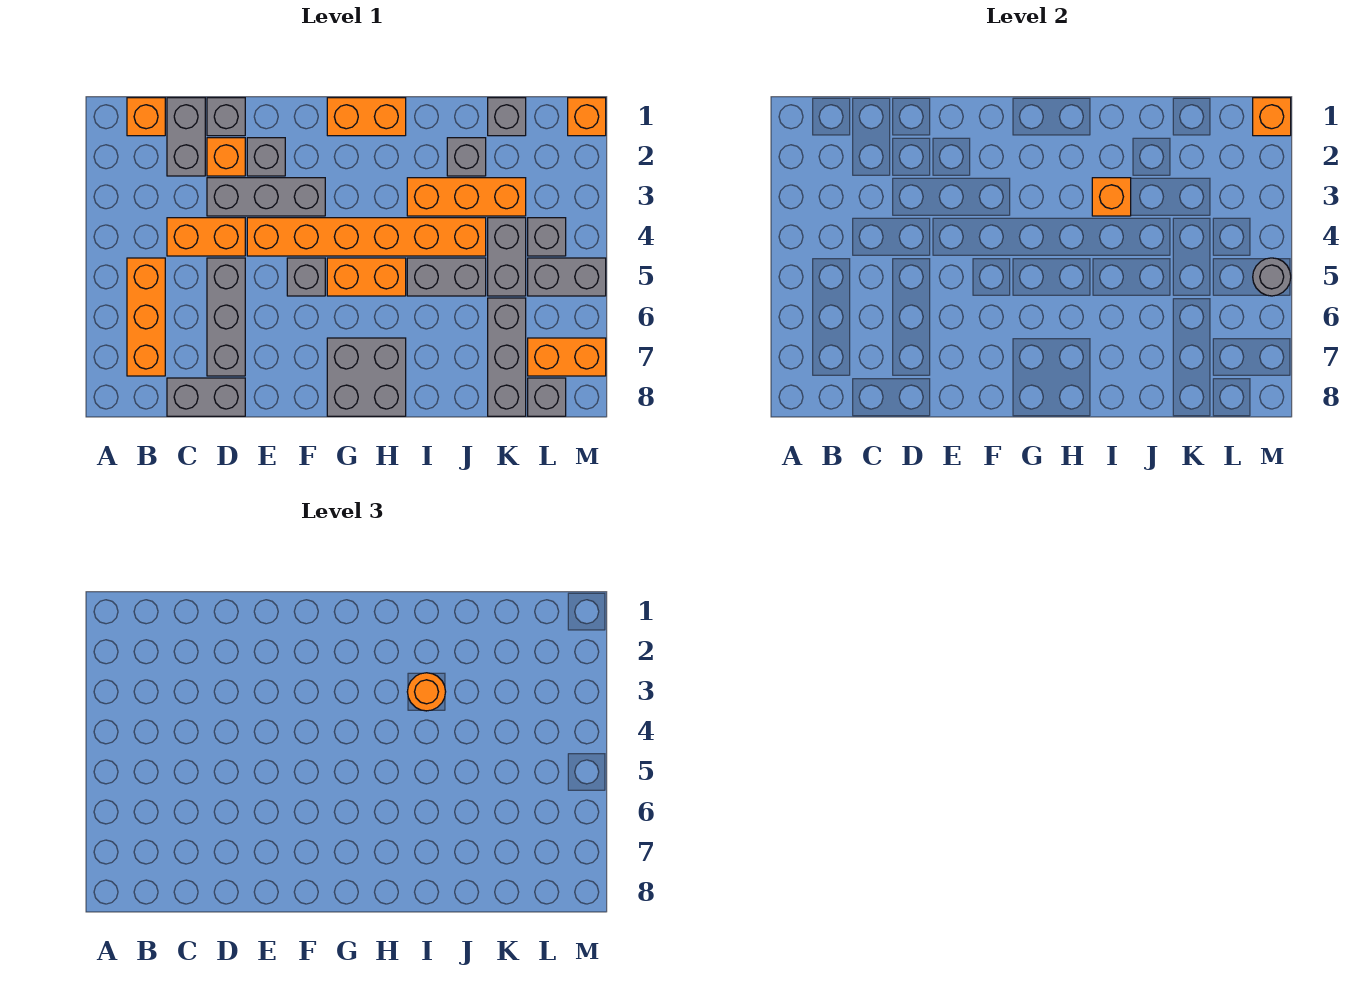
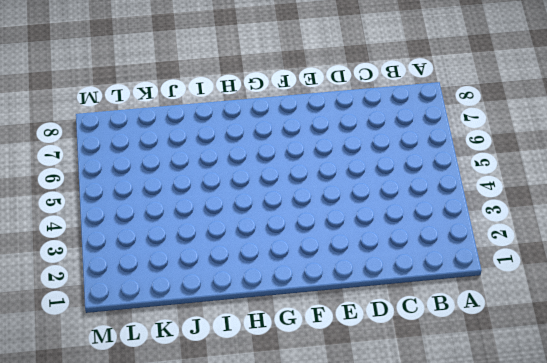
none -> orange brick B1 level 1
none -> orange brick B5:B7 level 1
none -> grey brick C1:C2 level 1
none -> orange brick C4:D4 level 1

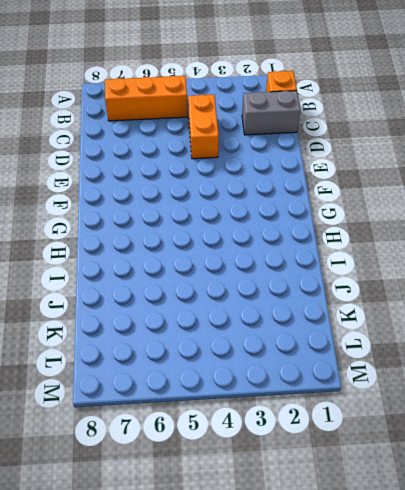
none -> grey brick C8:D8 level 1
none -> grey brick D1 level 1
none -> orange brick D2 level 1
none -> grey brick D3:F3 level 1

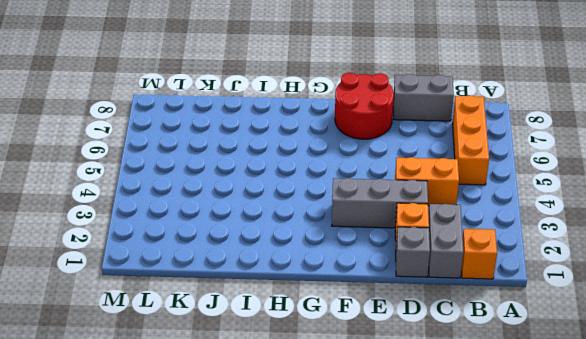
red round brick E7:F8 level 1 -> none
none -> grey brick D5:D7 level 1
none -> grey brick E2 level 1
none -> orange brick E4:J4 level 1
none -> grey brick F5 level 1

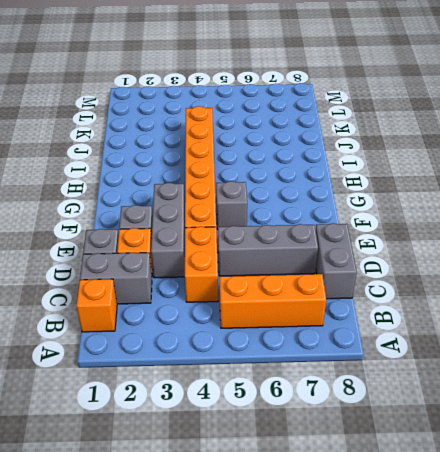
none -> orange brick G1:H1 level 1
none -> orange brick G5:H5 level 1
none -> grey brick G7:H8 level 1
none -> orange brick I3:K3 level 1

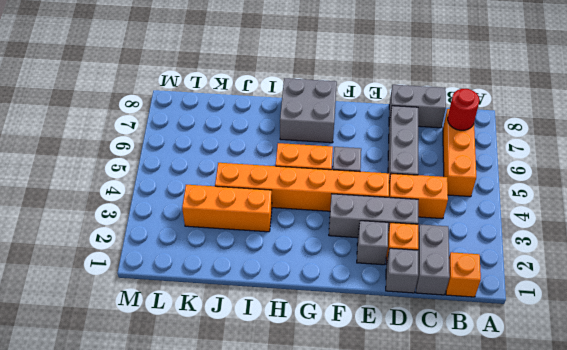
red round brick B7 level 2 -> none
none -> orange brick G1:H1 level 1
none -> grey brick I5:J5 level 1
none -> grey brick J2 level 1
none -> grey brick K1 level 1

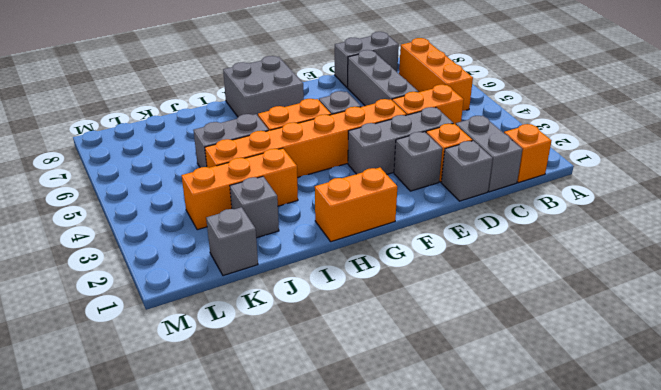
none -> grey brick K4:K5 level 1
none -> grey brick K6:K8 level 1
none -> grey brick L4 level 1
none -> grey brick L5:M5 level 1

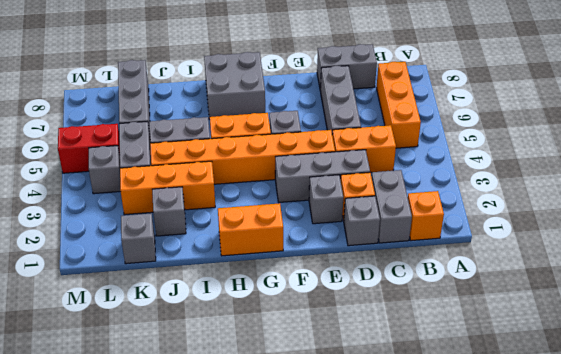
red brick L5:M5 level 1 -> grey brick L5:M5 level 1
none -> orange brick L7:M7 level 1
none -> grey brick L8 level 1
none -> orange brick M1 level 1
none -> orange brick I3 level 2

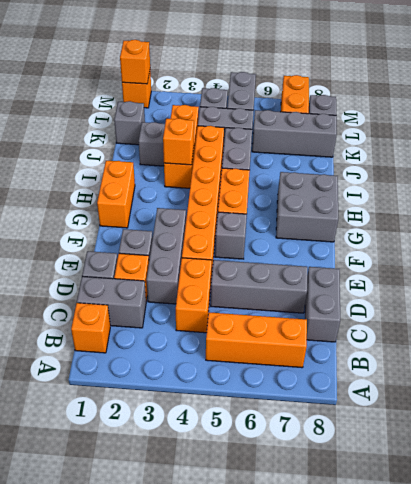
none -> grey round brick M5 level 2
none -> orange round brick I3 level 3

